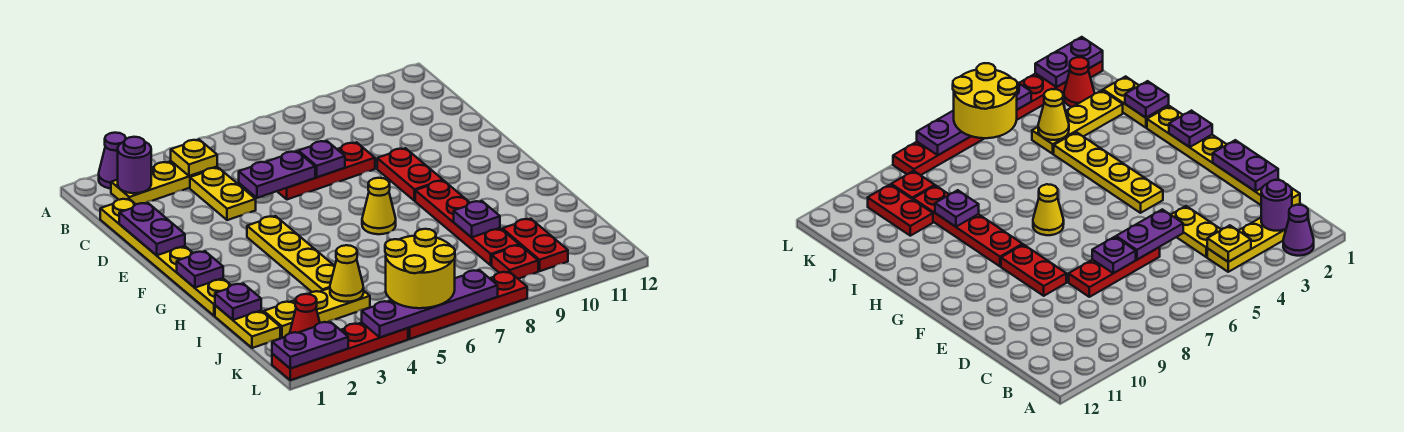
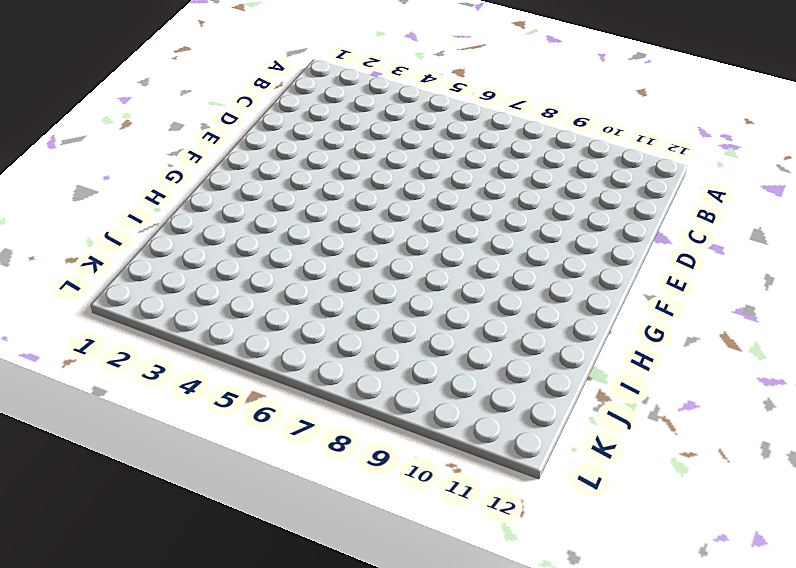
none -> purple cone A2 level 1
none -> yellow plate B2:B4 level 1
none -> yellow plate C1:H1 level 1

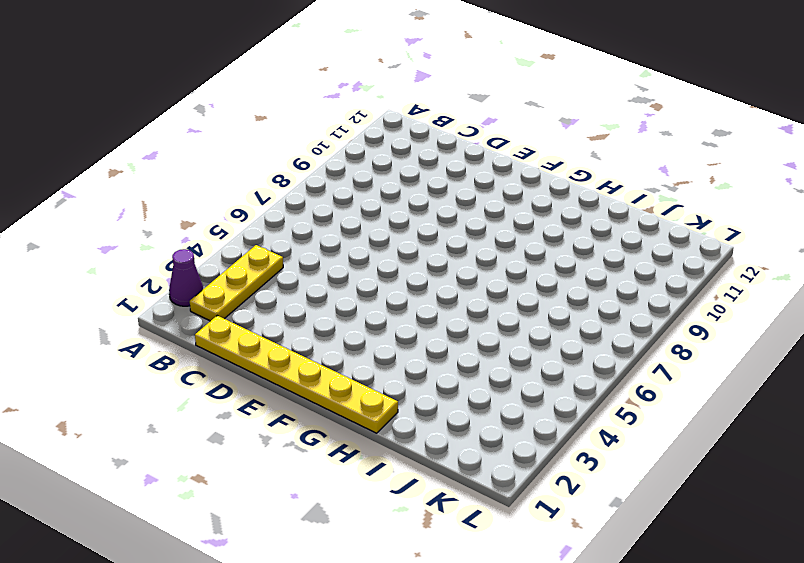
none -> yellow plate C4:D4 level 1
none -> red plate D6:D8 level 1
none -> red plate E9:F9 level 1

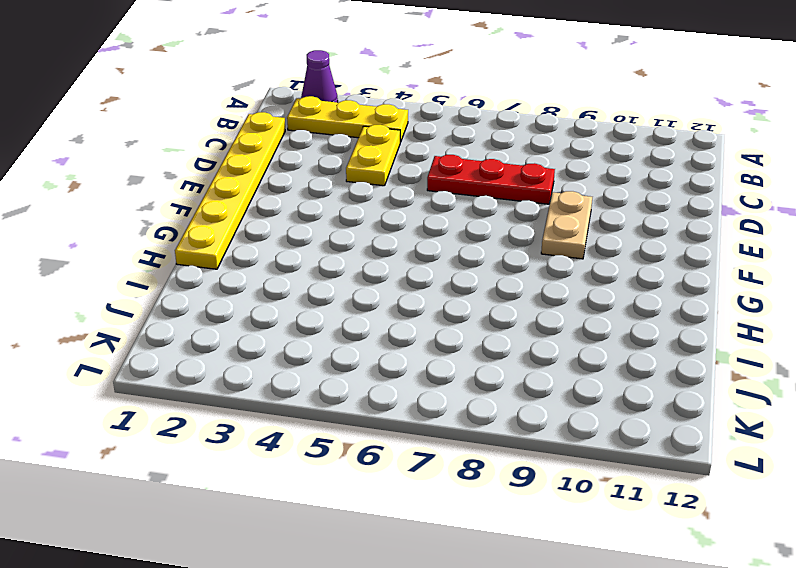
tan plate E9:F9 level 1 -> red plate E9:F9 level 1
none -> yellow plate F4:I4 level 1
none -> yellow cone G7 level 1
none -> red plate G9:J9 level 1

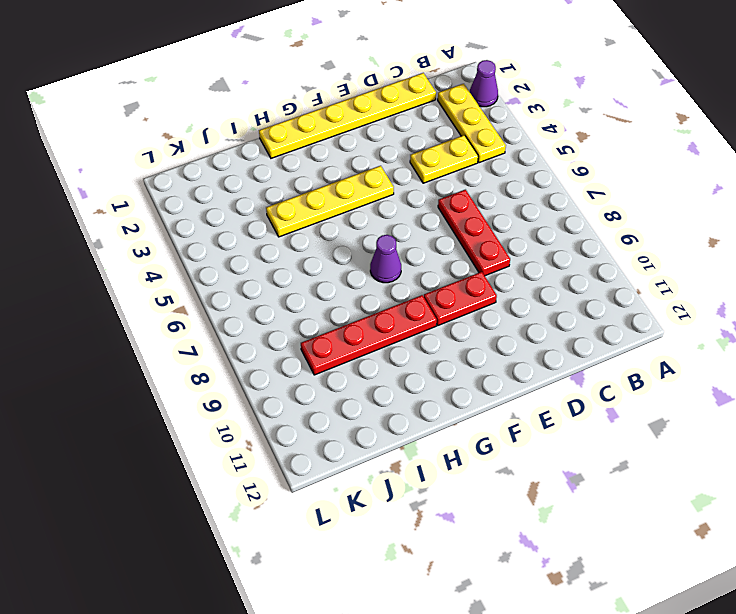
purple cone G7 level 1 -> yellow cone G7 level 1
none -> yellow plate I1:J1 level 1
none -> yellow plate J2:J4 level 1
none -> red plate J10:K10 level 1

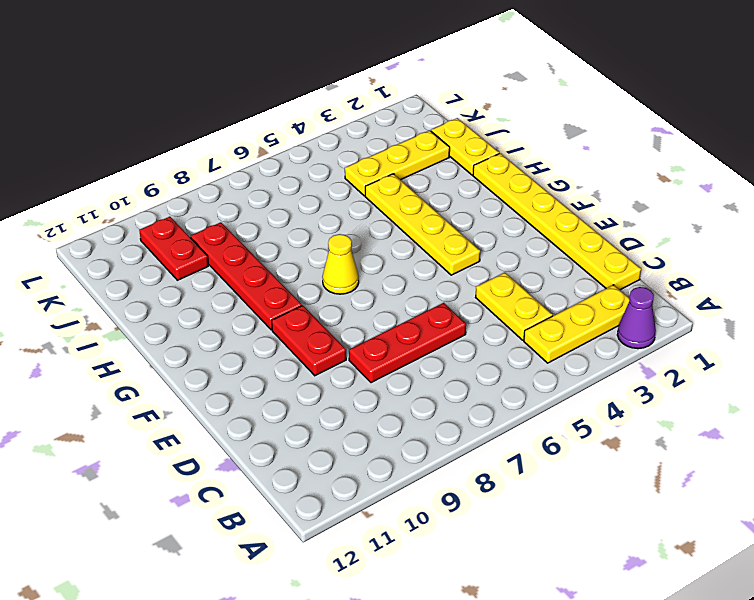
none -> red cone K2 level 1
none -> red plate K9 level 1
none -> red plate L1:L4 level 1

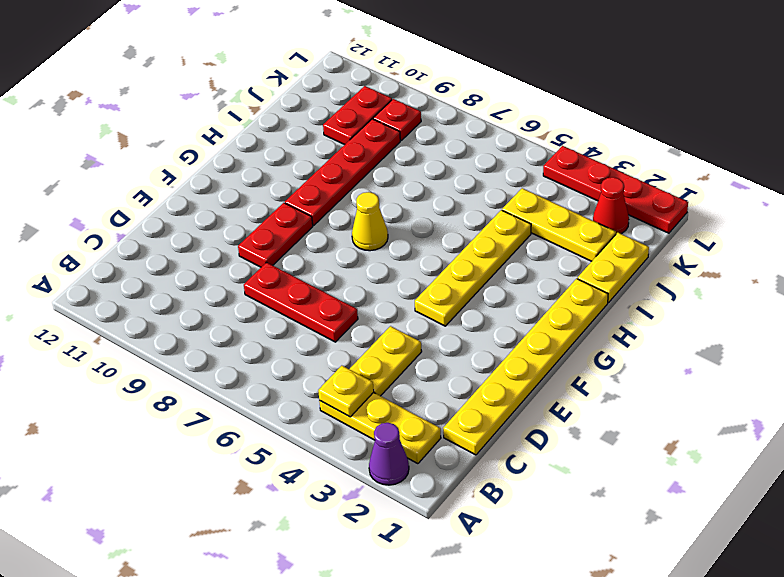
none -> red plate L5:L8 level 1
none -> purple round brick B2 level 2
none -> purple plate D1:E1 level 2

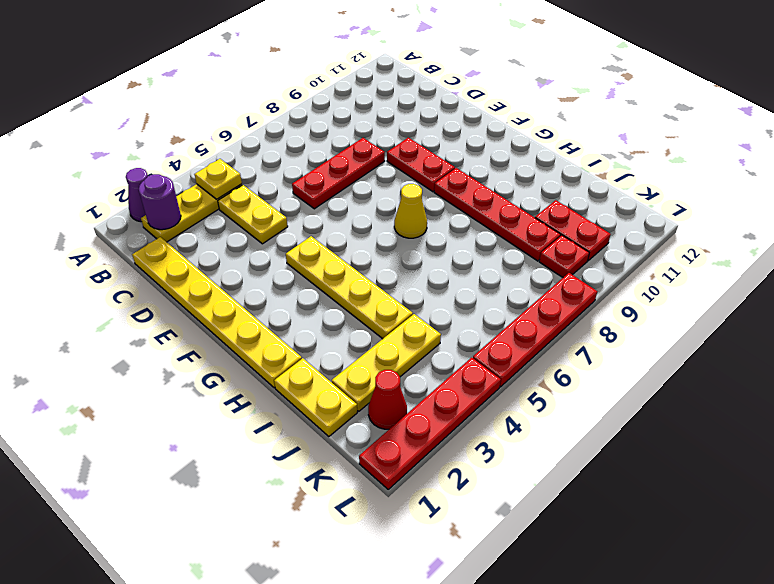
none -> purple plate D1:E1 level 2
none -> purple plate D5:D6 level 2
none -> purple plate D7 level 2

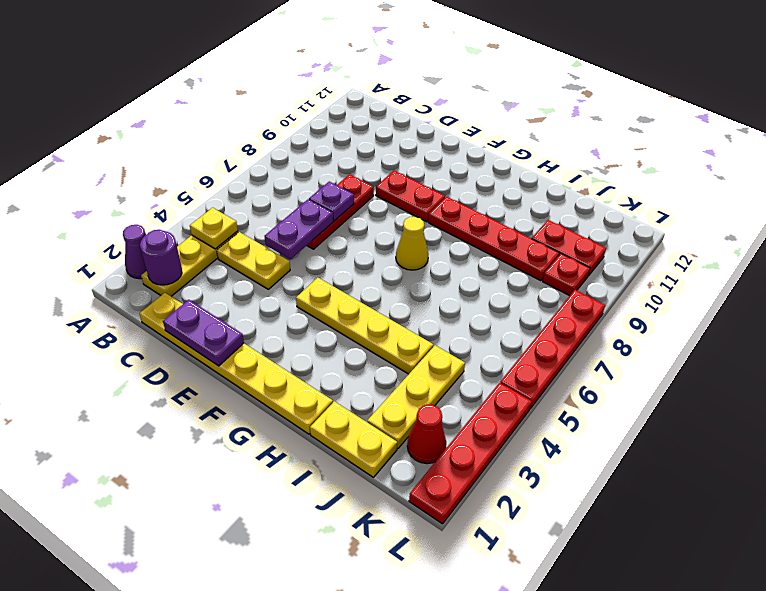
none -> purple plate G1 level 2
none -> purple plate I1 level 2
none -> purple plate I9 level 2

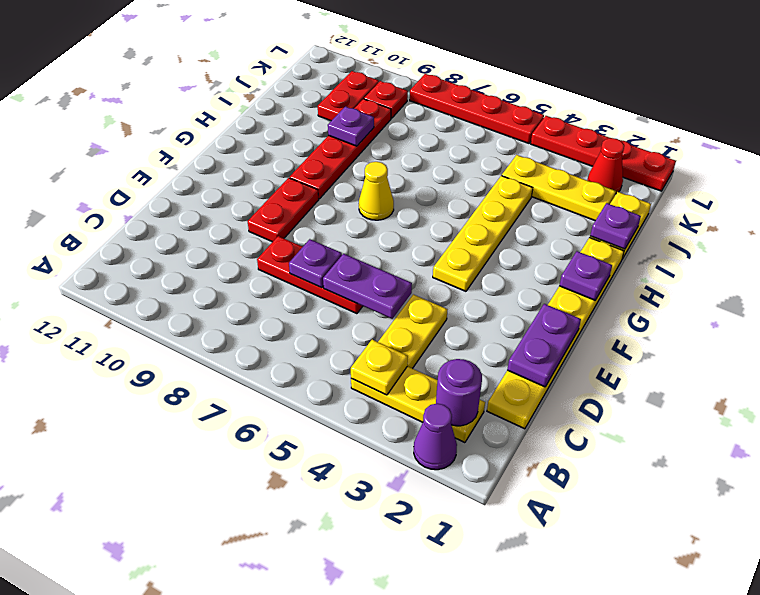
none -> yellow cone J4 level 2
none -> purple plate L1:L2 level 2
none -> purple plate L4:L7 level 2

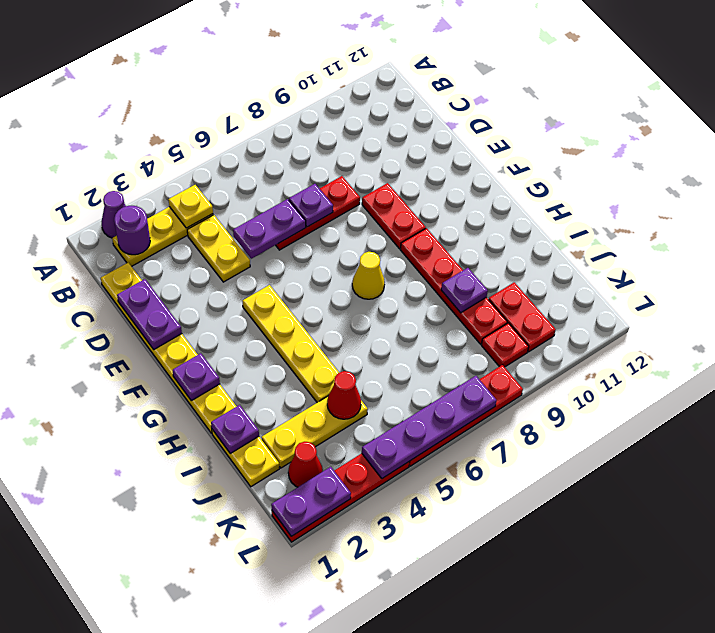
red cone J4 level 2 -> yellow cone J4 level 2
none -> yellow round brick K5:L6 level 3

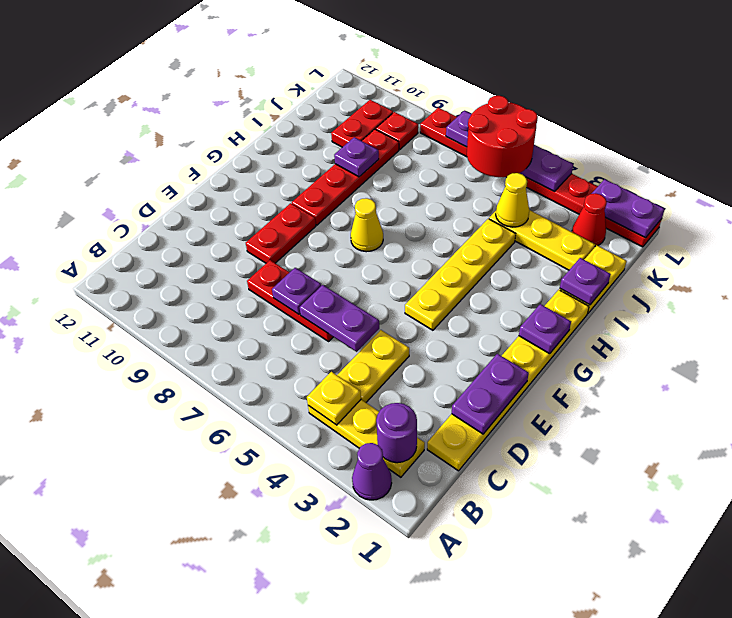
red round brick K5:L6 level 3 -> yellow round brick K5:L6 level 3

